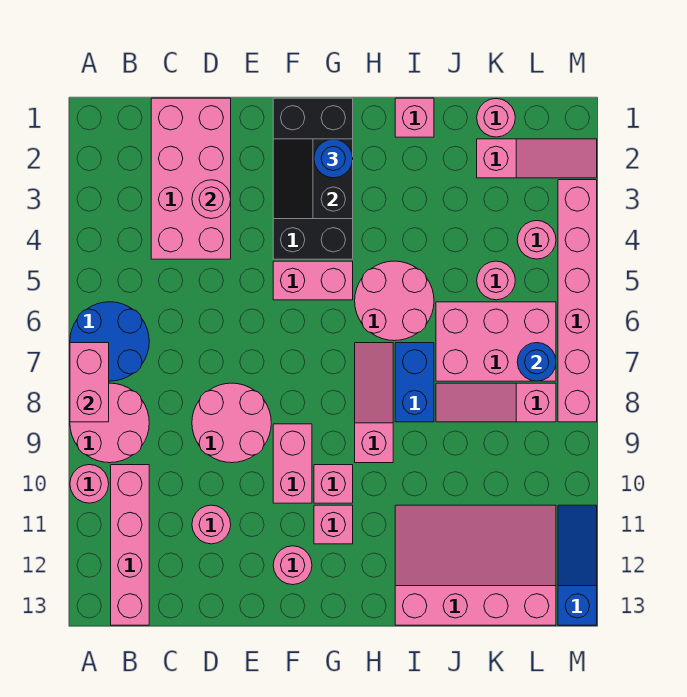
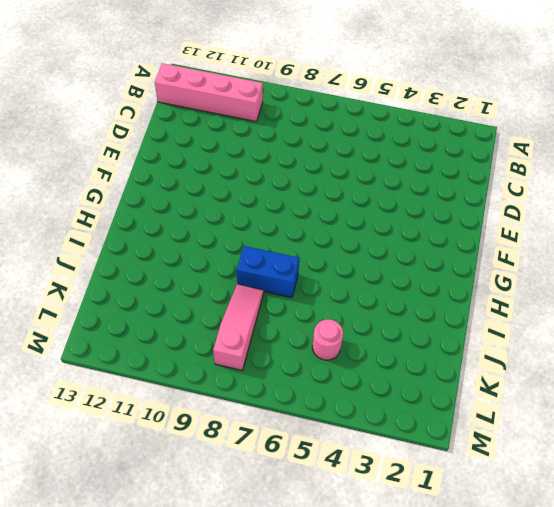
none -> blue round brick A6:B7 level 1
none -> pink round brick A8:B9 level 1
none -> pink round brick A10 level 1
none -> pink brick C1:D4 level 1

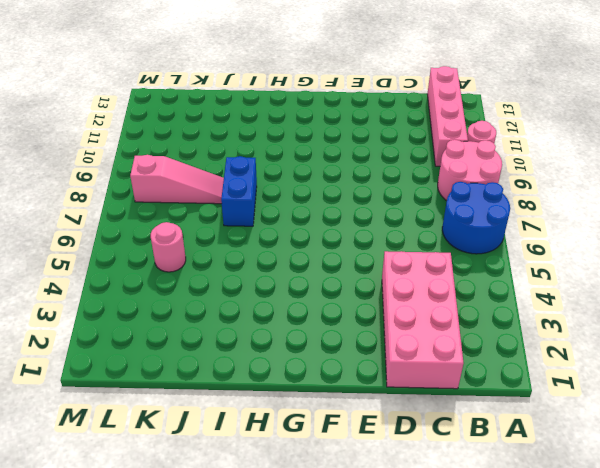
none -> pink round brick D8:E9 level 1
none -> pink round brick D11 level 1
none -> black brick F1:G4 level 1
none -> pink brick F5:G5 level 1

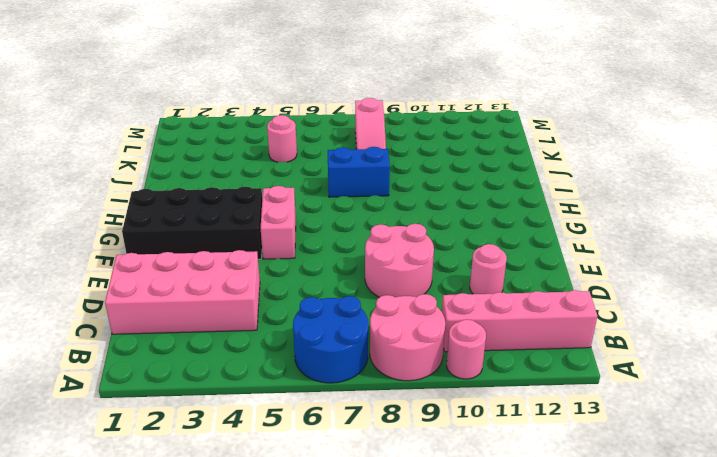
none -> pink brick F9:F10 level 1
none -> pink round brick F12 level 1
none -> pink brick G10 level 1
none -> pink brick G11 level 1

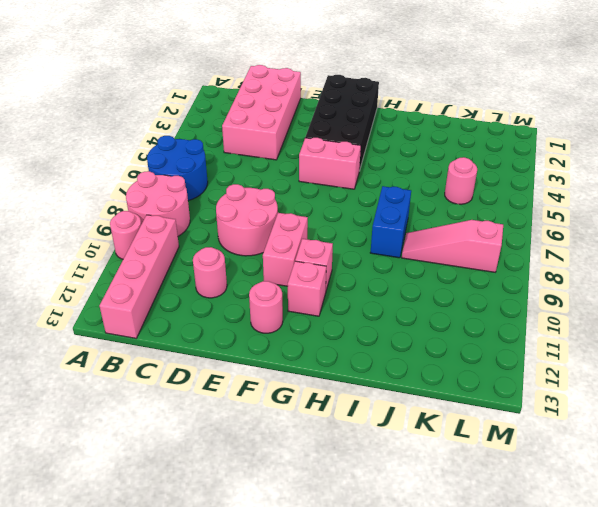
none -> pink round brick H5:I6 level 1
none -> pink slope H7:H9 level 1 top 9
none -> pink brick I1 level 1
none -> pink slope I11:L13 level 1 top 13

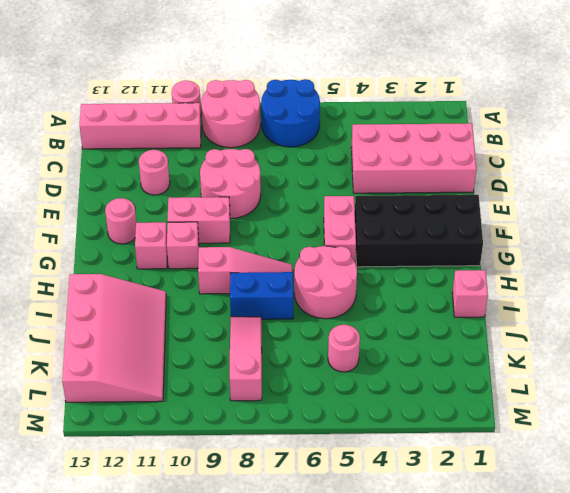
none -> pink brick J6:L7 level 1
none -> pink round brick K1 level 1
none -> pink slope K2:M2 level 1 top K
none -> pink round brick L4 level 1

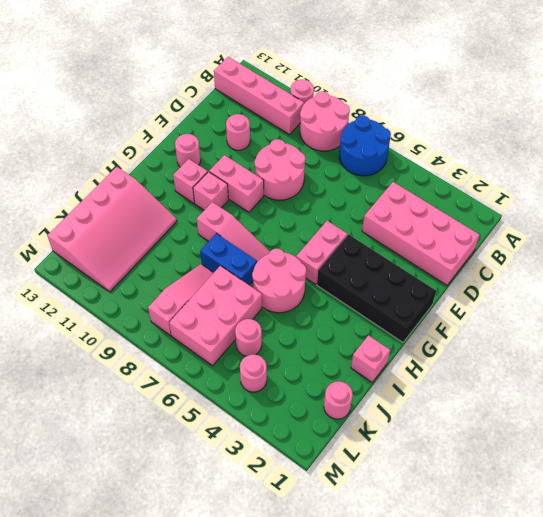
none -> pink slope K2:M2 level 1 top K
none -> pink brick M3:M8 level 1
none -> blue slope M11:M13 level 1 top 13
none -> pink brick A7:A8 level 2

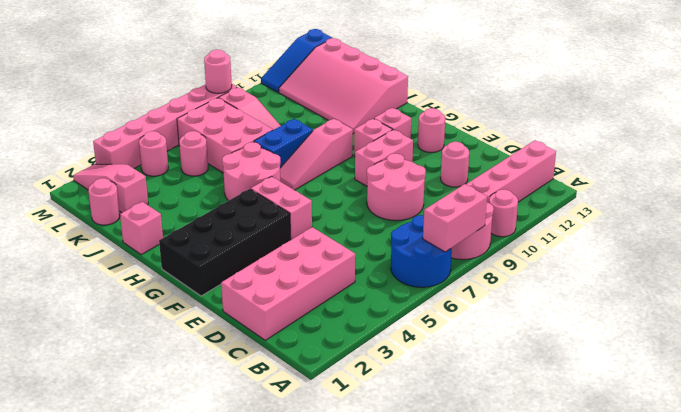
pink round brick M8 level 2 -> pink round brick D3 level 2
none -> black slope F2:G3 level 2 top G
none -> blue round brick L7 level 2
none -> blue round brick G2 level 3

